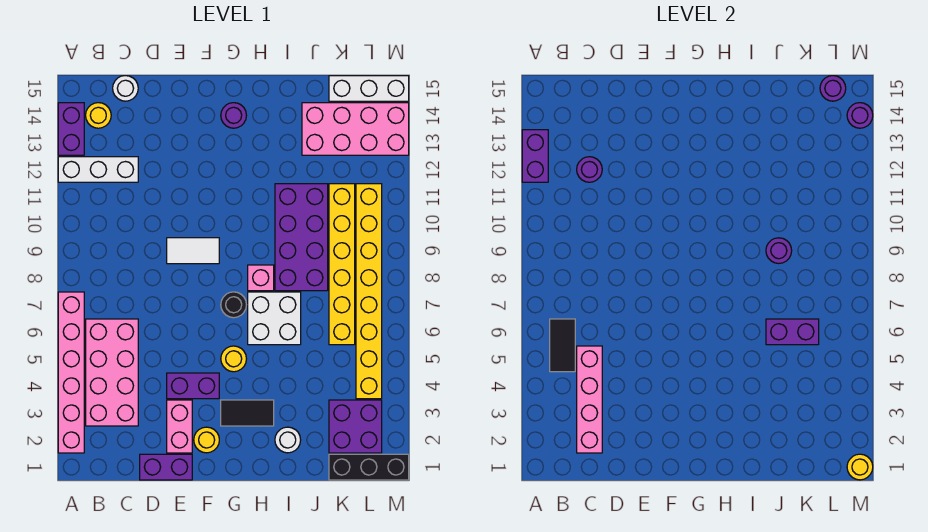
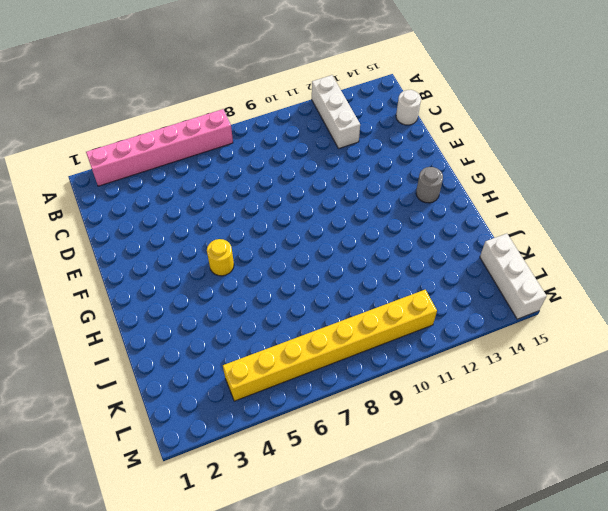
grey round brick G14 level 1 -> purple round brick G14 level 1
none -> purple brick A13:A14 level 1
none -> pink brick B3:C6 level 1
none -> yellow round brick B14 level 1
none -> purple brick D1:E1 level 1

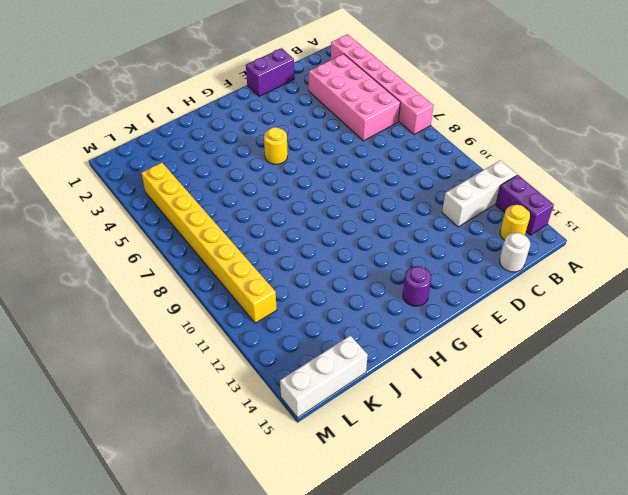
none -> pink brick E2:E3 level 1
none -> purple brick E4:F4 level 1
none -> white tile E9:F9 level 1
none -> yellow round brick F2 level 1

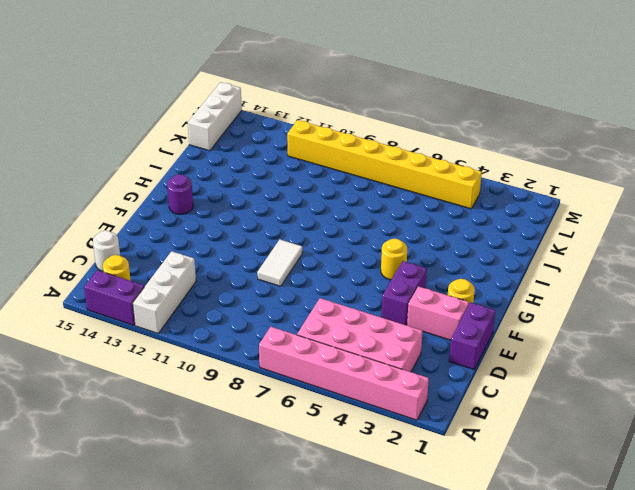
none -> black tile G3:H3 level 1
none -> black round brick G7 level 1
none -> white brick H6:I7 level 1
none -> pink brick H8 level 1

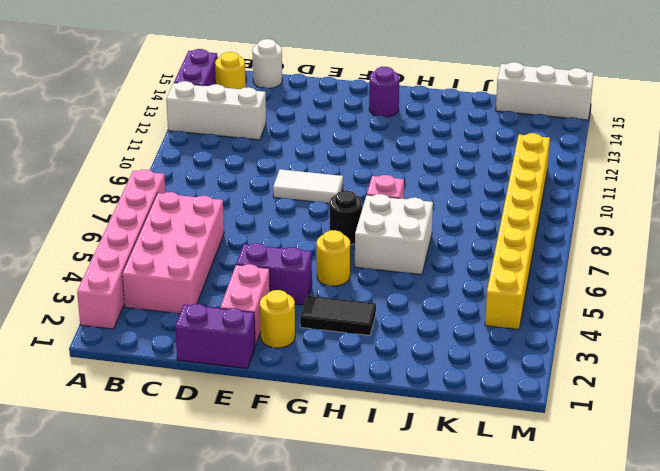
none -> white round brick I2 level 1
none -> purple brick I8:J11 level 1
none -> pink brick J13:M14 level 1
none -> black brick K1:M1 level 1

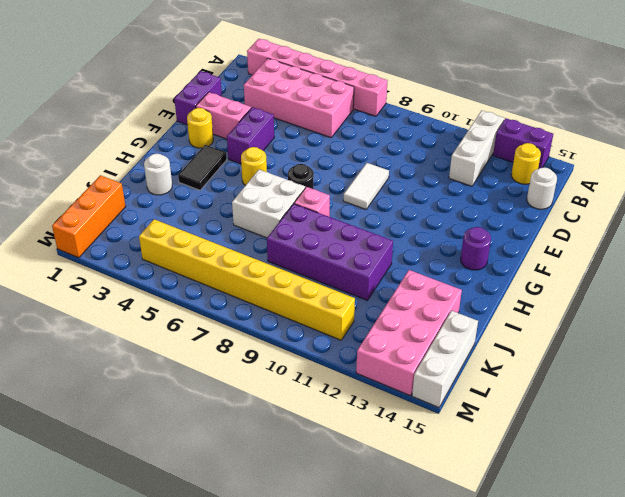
orange brick K1:M1 level 1 -> black brick K1:M1 level 1
none -> purple brick K2:L3 level 1
none -> yellow brick K6:K11 level 1
none -> purple brick A12:A13 level 2
none -> black tile B5:B6 level 2

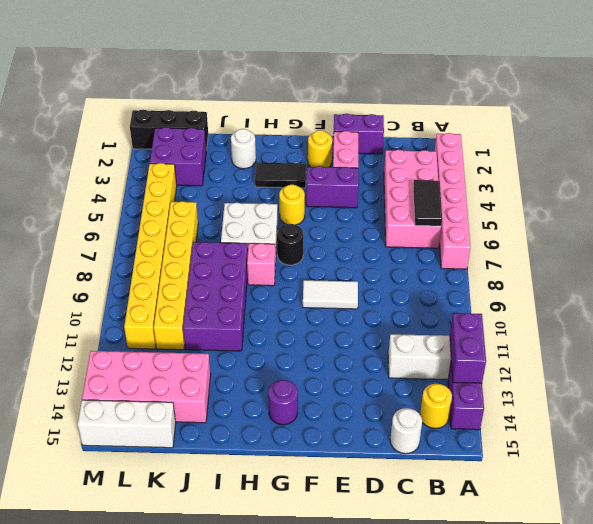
none -> pink brick C2:C5 level 2
none -> purple round brick C12 level 2
none -> purple brick J6:K6 level 2
none -> purple round brick J9 level 2

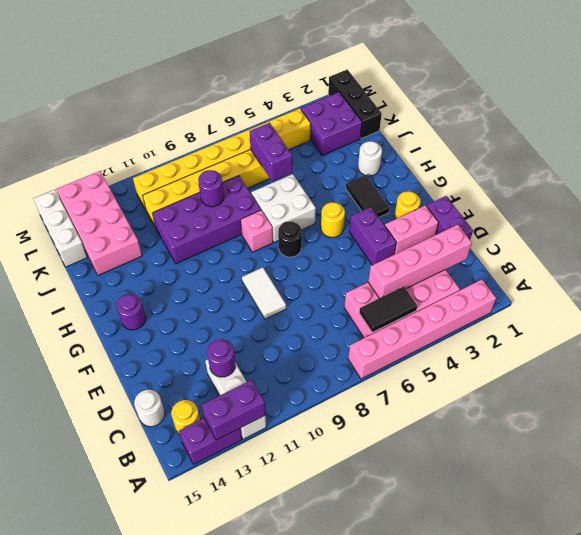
none -> purple round brick L15 level 2
none -> yellow round brick M1 level 2
none -> purple round brick M14 level 2

